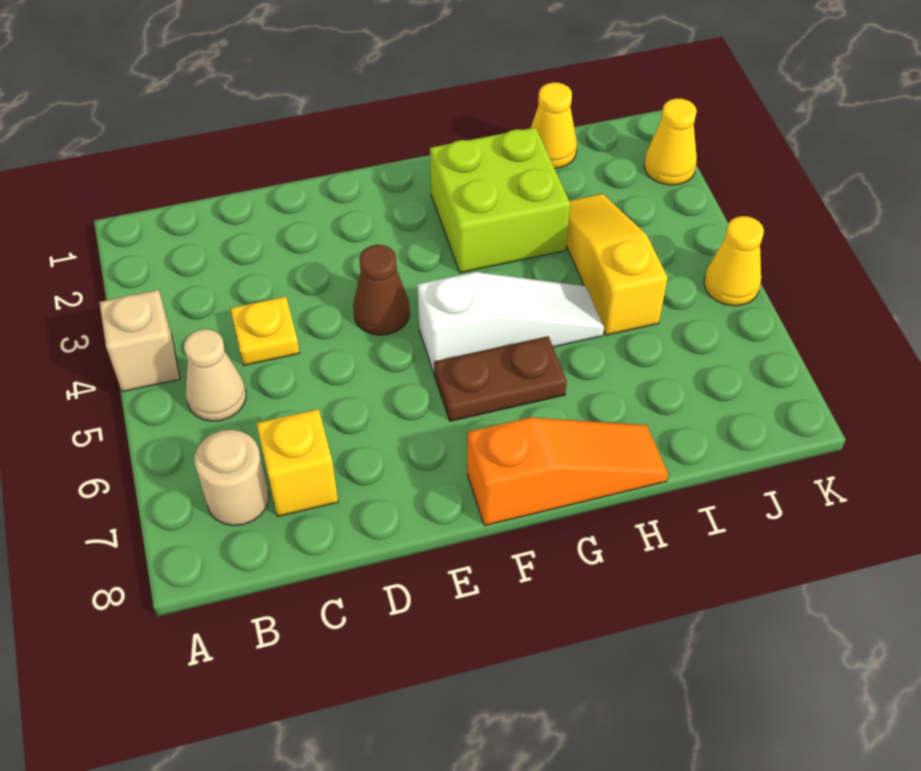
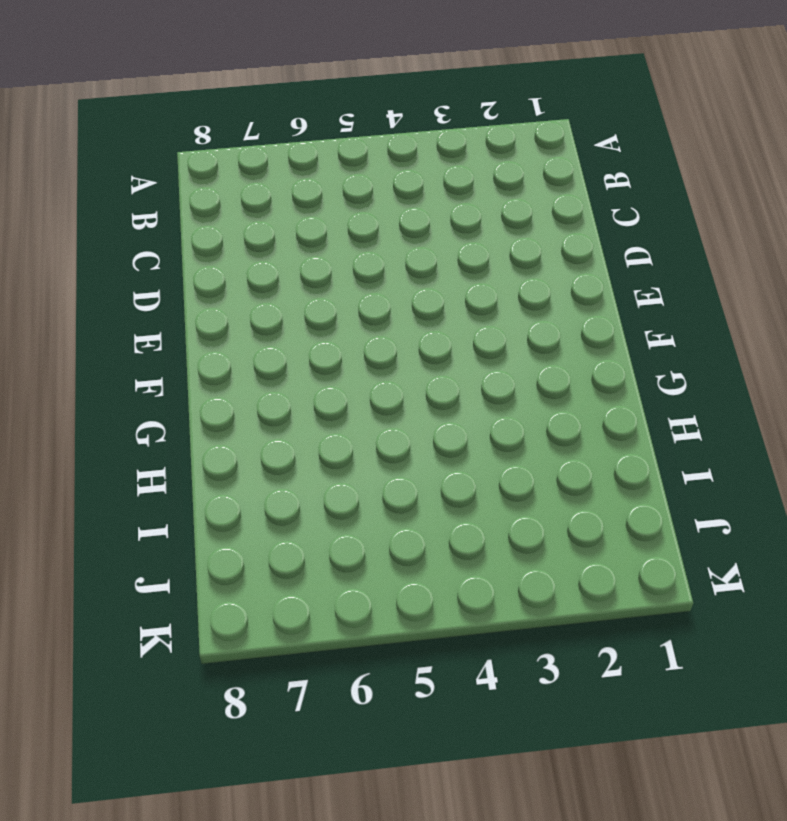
none -> tan brick A4 level 1
none -> tan cone B5 level 1
none -> tan round brick B7 level 1

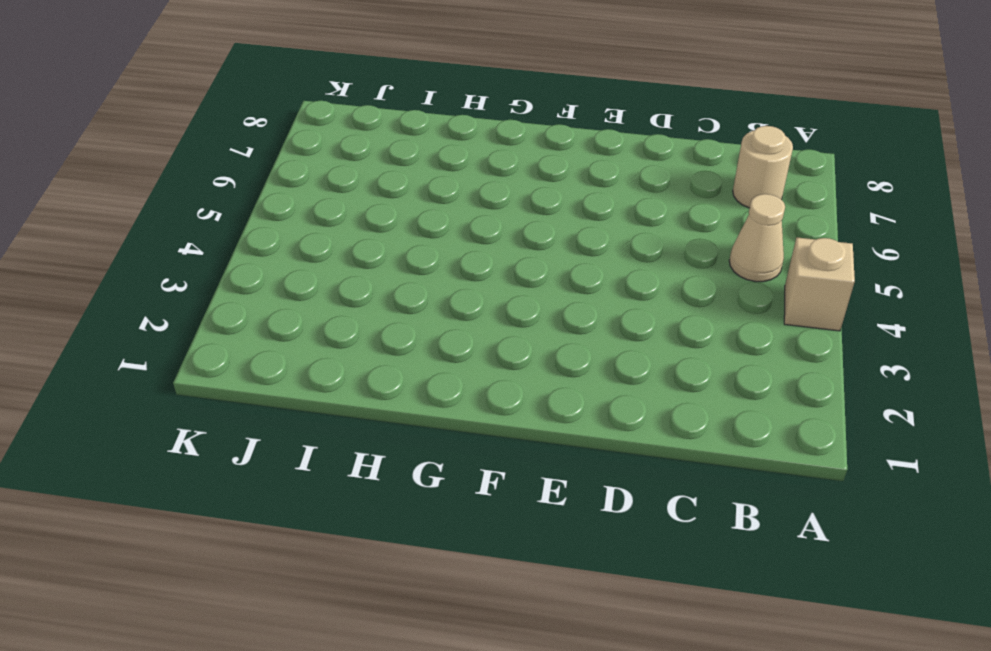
none -> yellow plate C4 level 1
none -> yellow brick C7 level 1
none -> brown cone E4 level 1

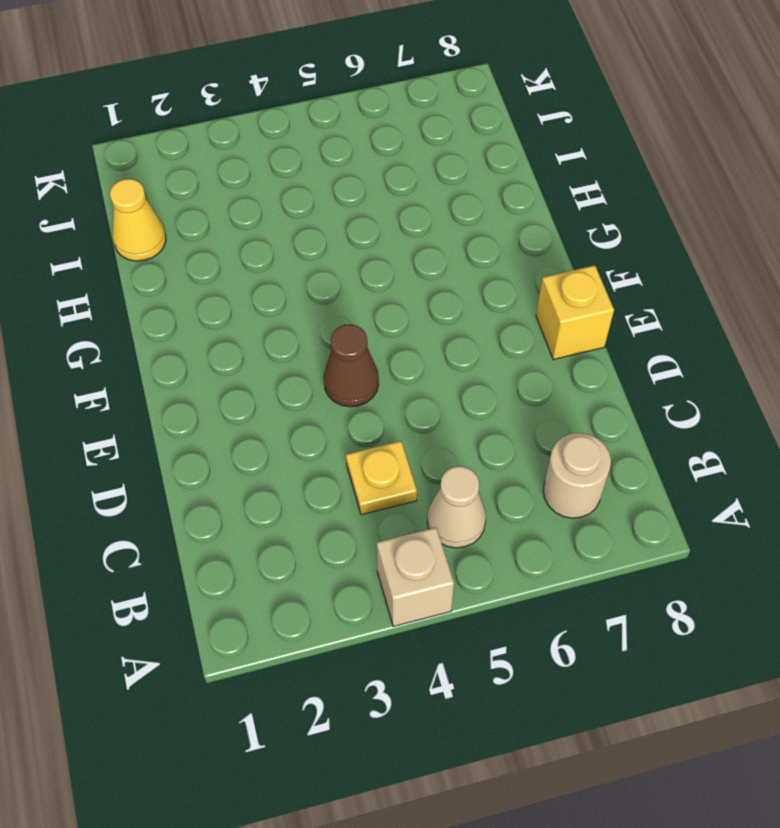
yellow brick E8 level 1 -> yellow brick C7 level 1
none -> white slope F5:H5 level 1 top F
none -> brown plate F6:G6 level 1
none -> orange slope F8:H8 level 1 top F

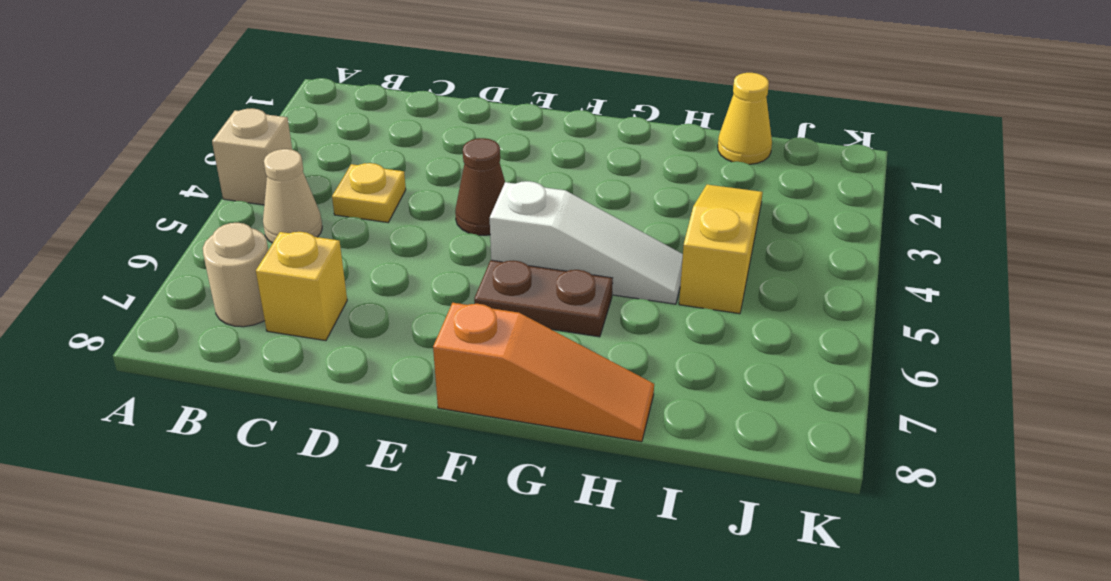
none -> lime brick G2:H3 level 1
none -> yellow cone K2 level 1
none -> yellow cone K5 level 1

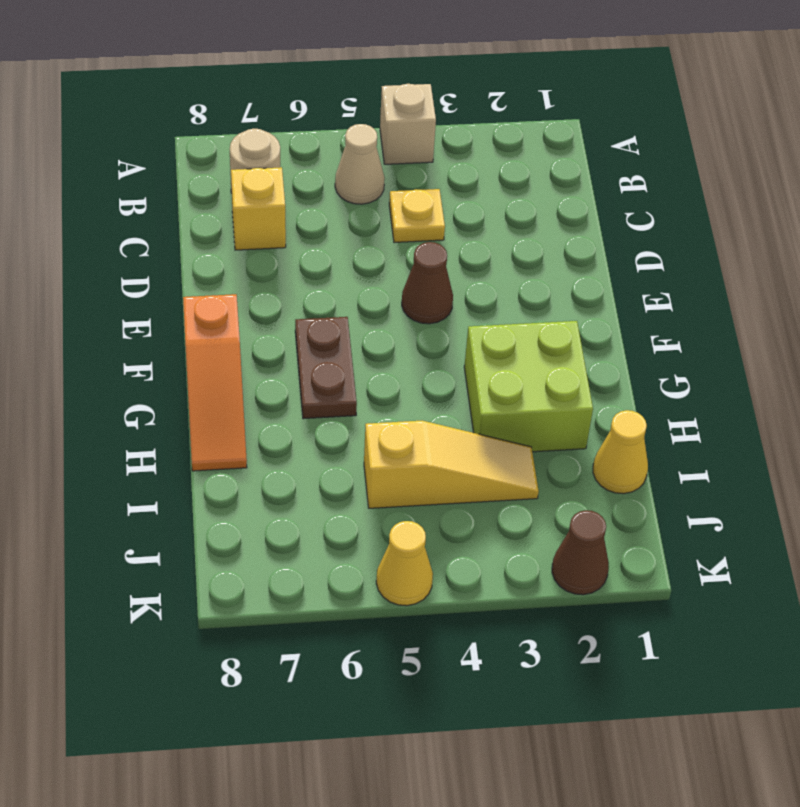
brown cone K2 level 1 -> yellow cone K2 level 1
none -> white slope F5:H5 level 1 top F

